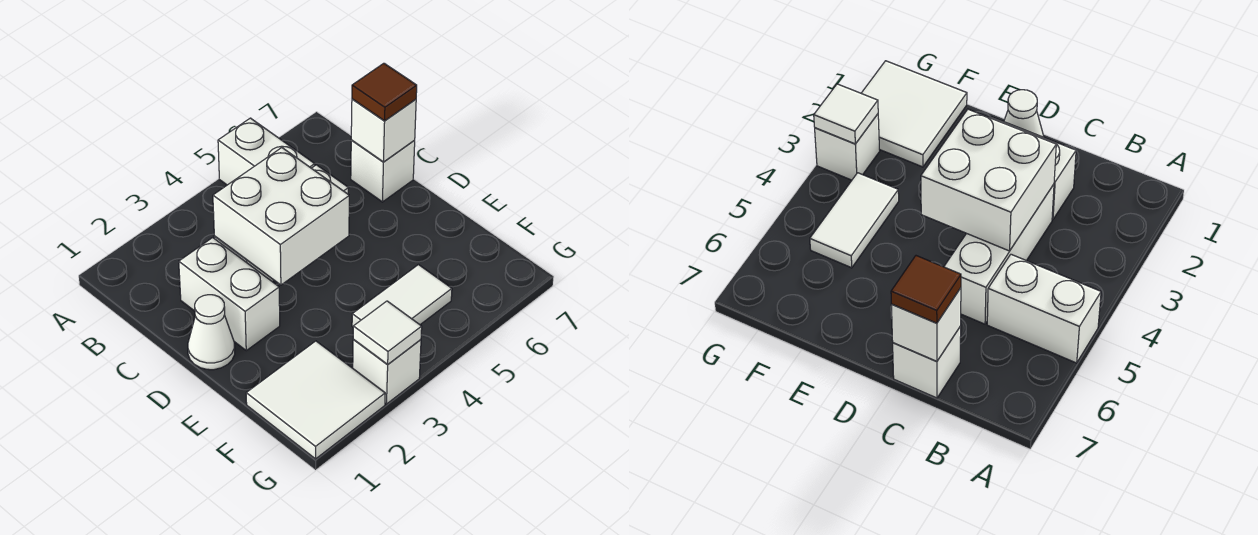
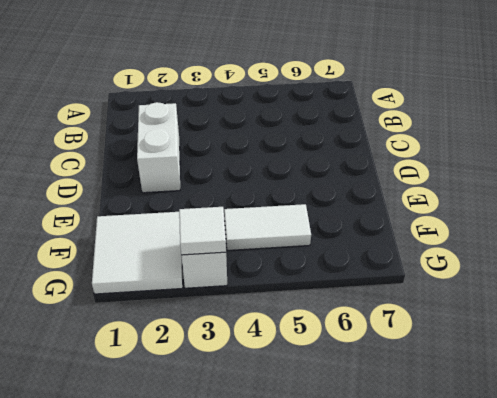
none -> white brick A5:B5 level 1
none -> white brick C3:C5 level 1
none -> white brick C7 level 1

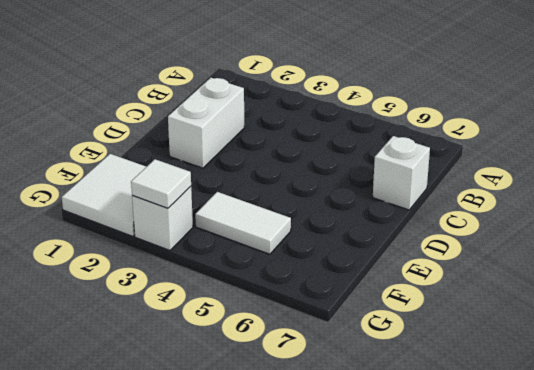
none -> white brick A5:B5 level 1
none -> white brick C3:C5 level 1
none -> white cone D1 level 1

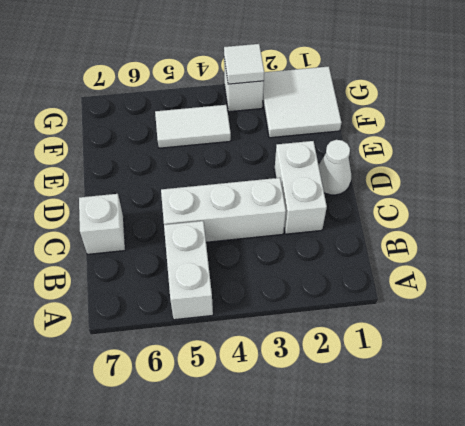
none -> white brick C3:D4 level 2
none -> white brick C7 level 2
none -> brown tile C7 level 3

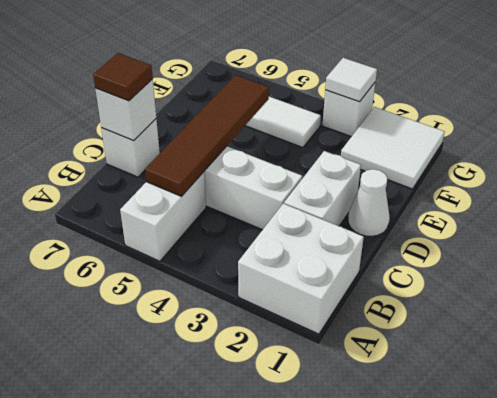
white brick A1:B2 level 1 -> white brick C3:D4 level 2
brown tile B5:E5 level 2 -> none

